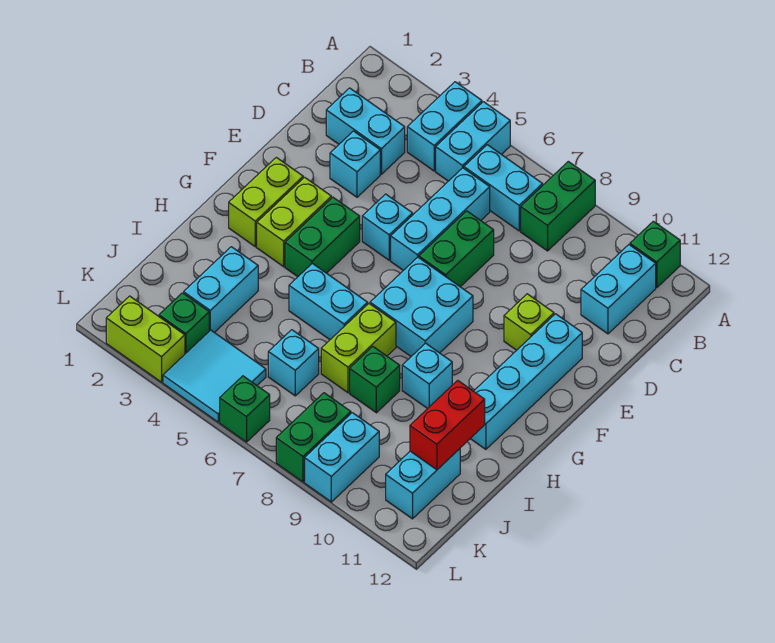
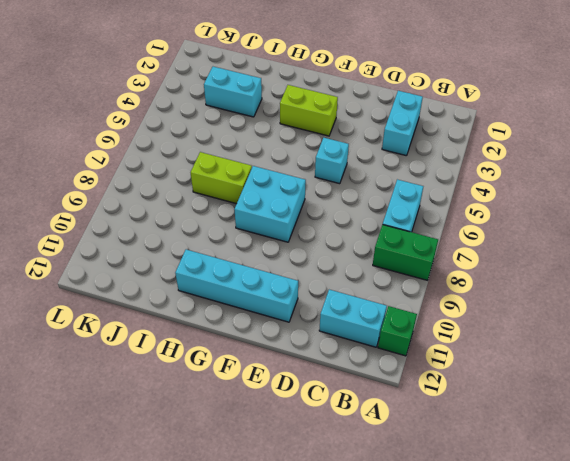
none -> cyan brick A4:B4 level 1
none -> cyan brick A5:B5 level 1
none -> cyan brick C6:E6 level 1
none -> cyan brick D3 level 1

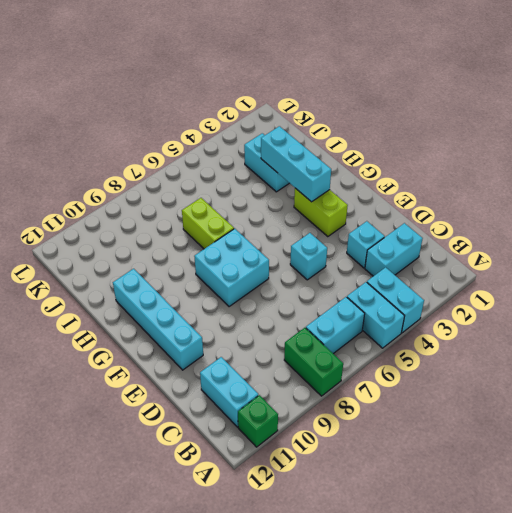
cyan brick G3:I3 level 2 -> cyan brick C6:E6 level 1
none -> green brick D7:E7 level 1
none -> lime brick E10 level 1
none -> lime brick F2:G2 level 1
none -> green brick F4:G4 level 1

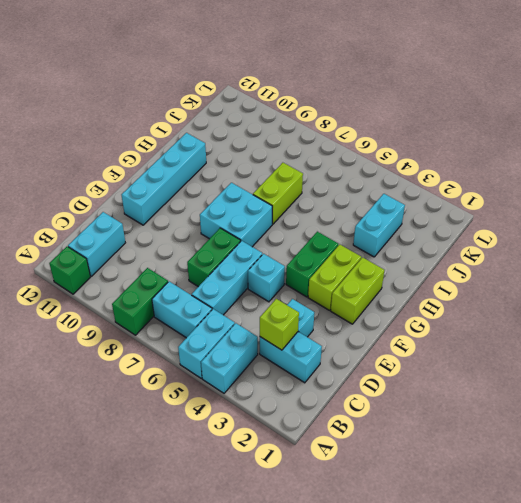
lime brick C3 level 2 -> lime brick E10 level 1
none -> cyan brick H5:H6 level 1
none -> cyan brick H9 level 1
none -> green brick I8 level 1
none -> cyan brick J6 level 1

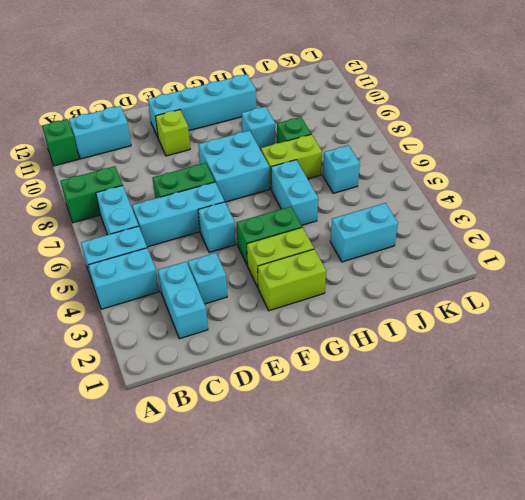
none -> cyan brick J11:K11 level 1
none -> green brick K3 level 1
none -> cyan tile K4:L5 level 1
none -> green brick K8:L8 level 1

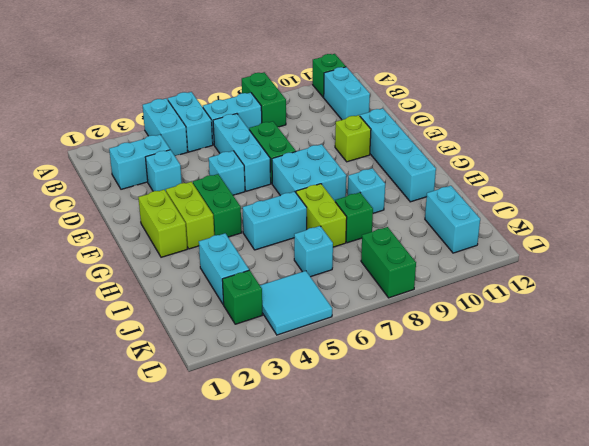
none -> cyan brick K9:L9 level 1
none -> lime brick L2:L3 level 1
none -> green brick L6 level 1
none -> red brick I11:J11 level 2

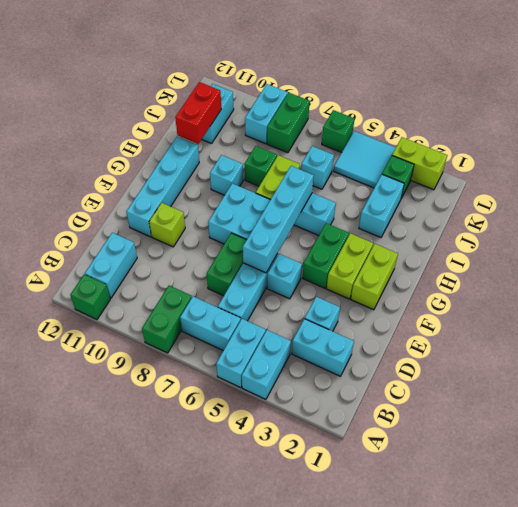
cyan brick E6:H6 level 2 -> none

